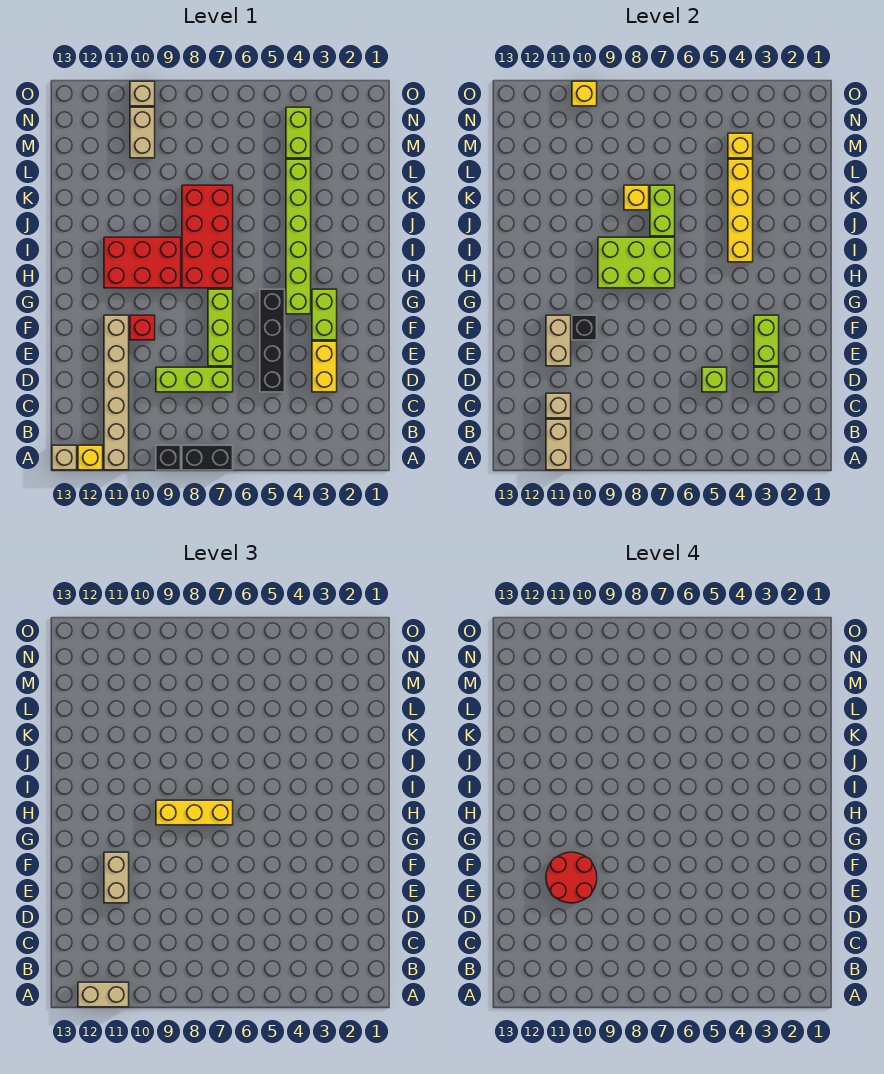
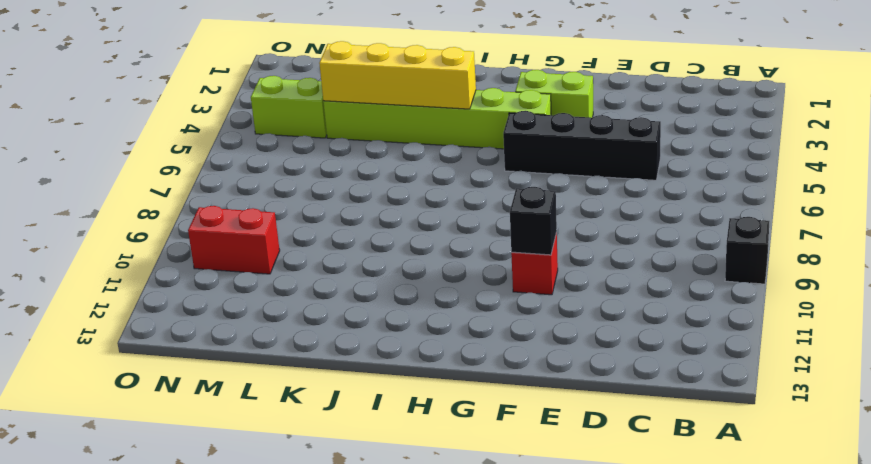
red brick M10:N10 level 1 -> tan brick M10:N10 level 1
none -> black brick A7:A8 level 1
none -> tan brick A11:F11 level 1
none -> yellow brick A12 level 1
none -> tan brick A13 level 1

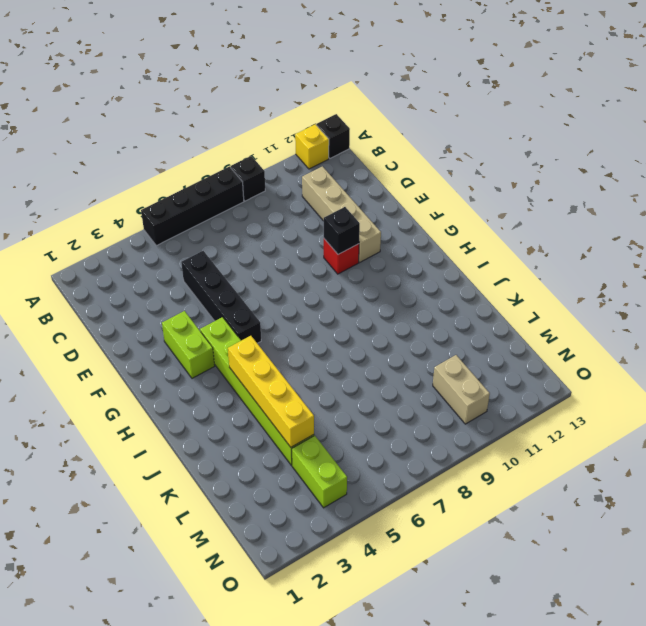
black brick A5:A8 level 1 -> black brick A7:A8 level 1
black brick A13 level 1 -> tan brick A13 level 1
tan brick C11:F11 level 1 -> tan brick A11:F11 level 1
none -> yellow brick D3:E3 level 1
none -> lime brick D7:D9 level 1
none -> lime brick E7:G7 level 1
none -> red brick H7:K8 level 1

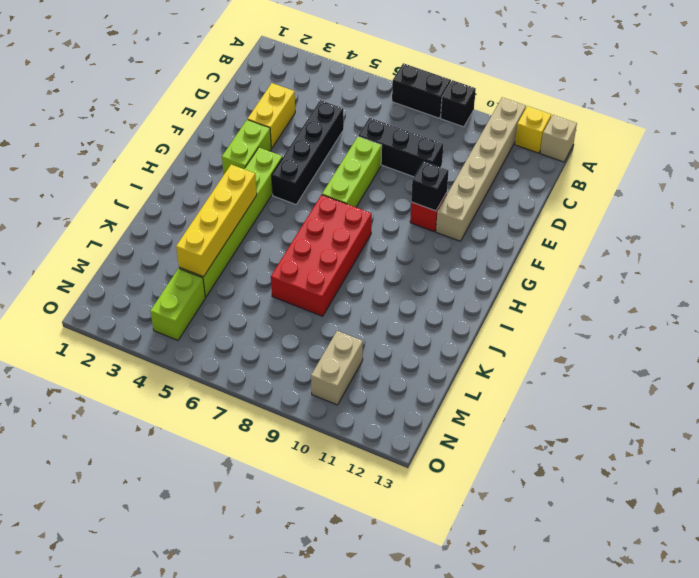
black brick D7:D9 level 1 -> lime brick D7:D9 level 1
none -> red brick H9:I11 level 1
none -> tan brick O10 level 1
none -> tan brick A11:B11 level 2
none -> tan brick C11 level 2

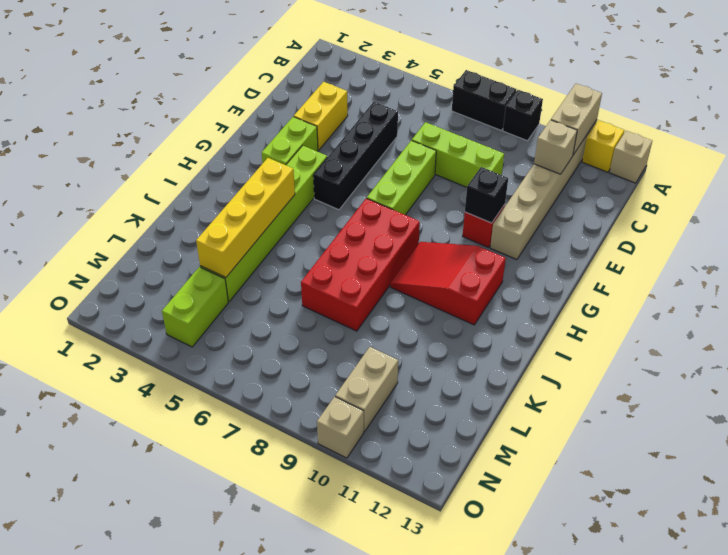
red slope H9:I11 level 1 top 11 -> red brick H9:I11 level 1
none -> lime brick D3 level 2
none -> lime brick D5 level 2
none -> lime brick E3:F3 level 2
none -> tan brick E11:F11 level 2

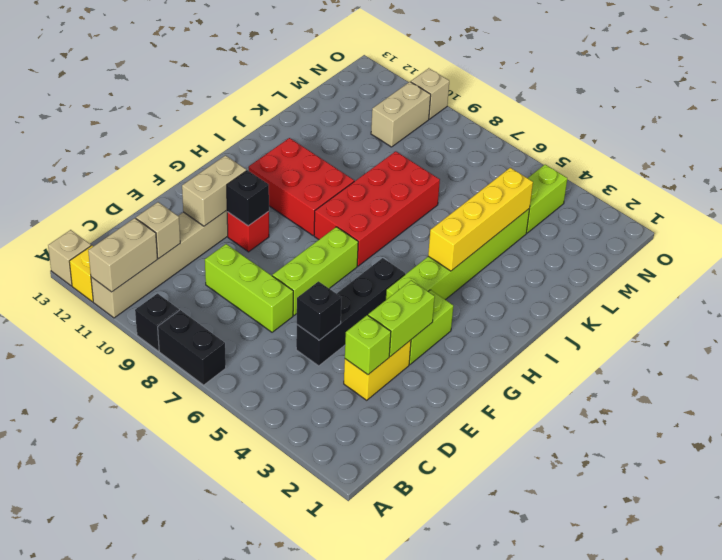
black brick D5 level 2 -> lime brick D5 level 2
none -> lime brick H7:I9 level 2
none -> lime brick J7:K7 level 2
none -> yellow brick K8 level 2
none -> yellow brick M4 level 2

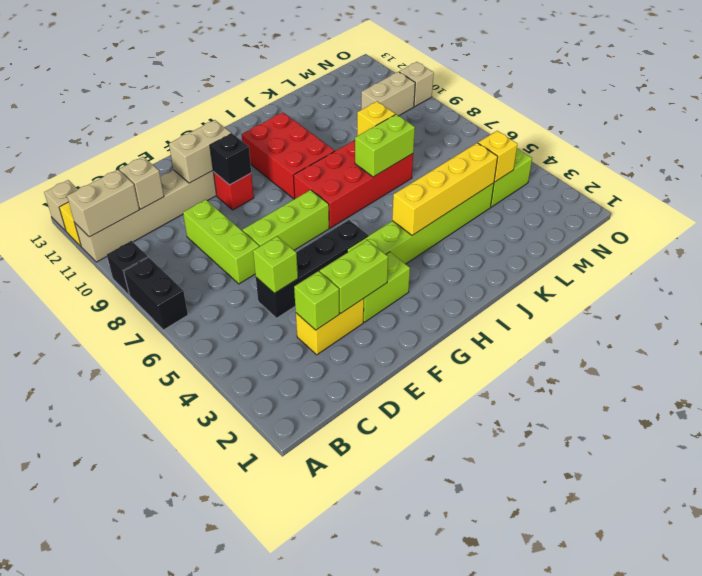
none -> lime brick H7:I9 level 2
none -> yellow brick O10 level 2
none -> tan brick A11:A12 level 3
none -> tan brick E11:F11 level 3

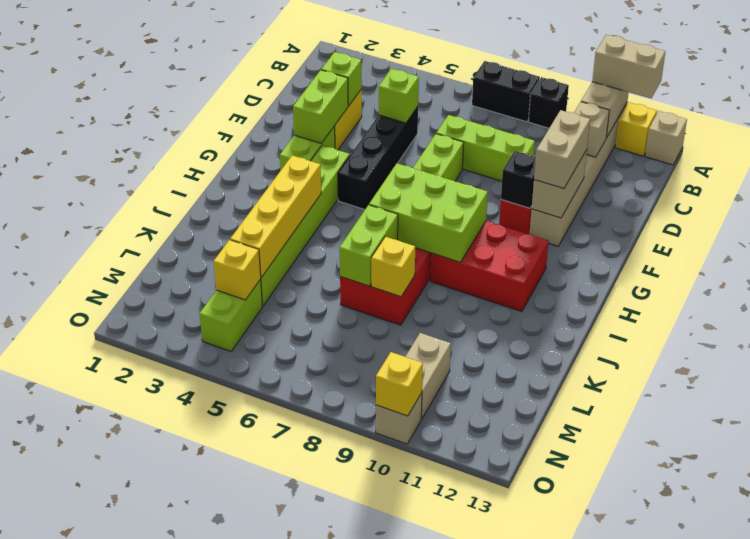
none -> yellow brick H7:H9 level 3
none -> red round brick E10:F11 level 4

